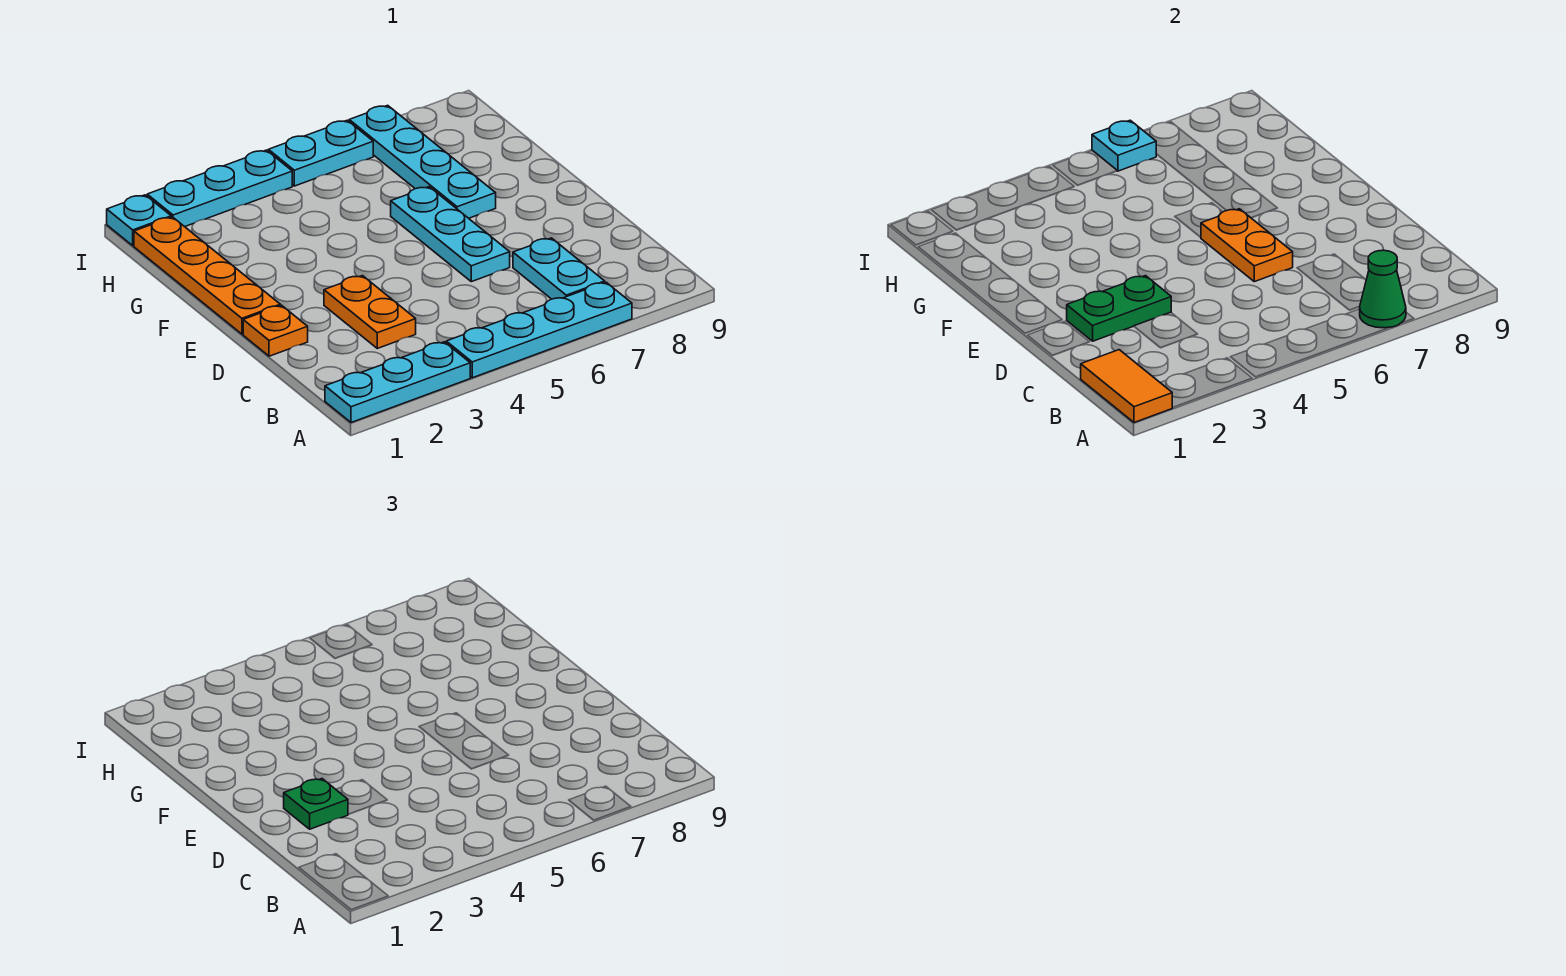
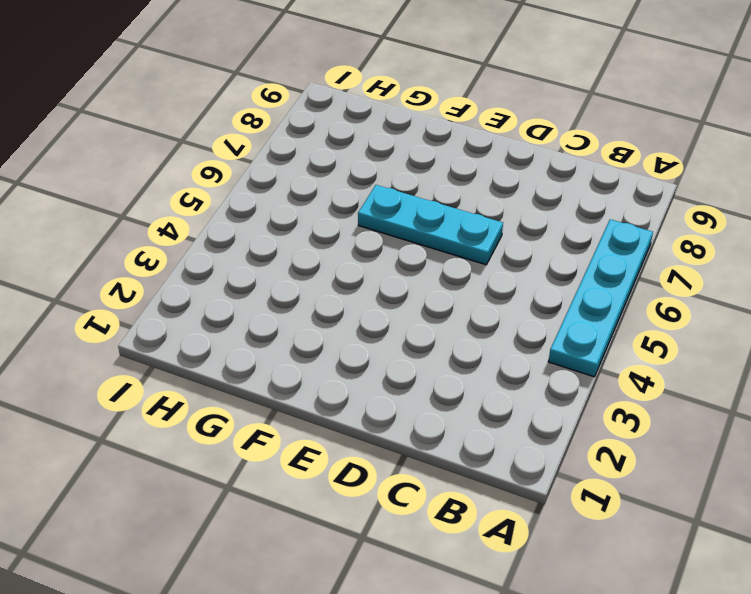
none -> cyan plate A1:A3 level 1
none -> cyan plate B7:C7 level 1
none -> orange plate C3:D3 level 1

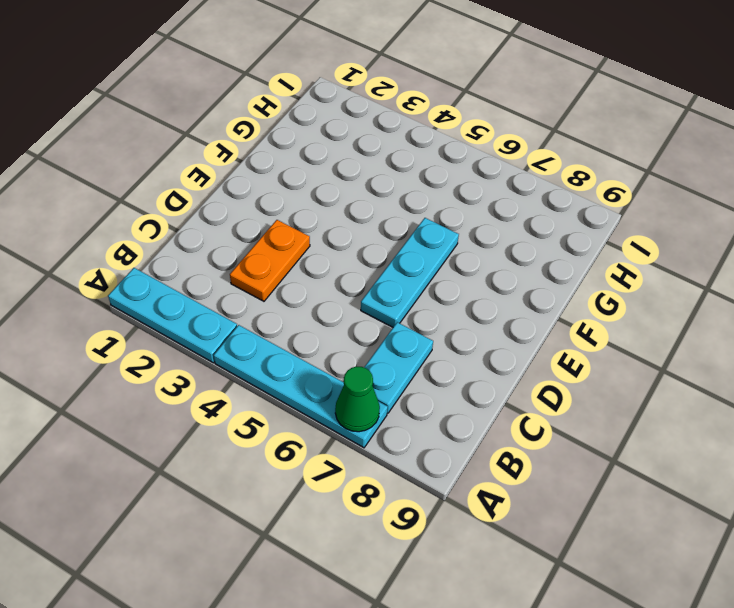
none -> orange plate D1 level 1
none -> orange plate E1:H1 level 1
none -> cyan plate F7:I7 level 1

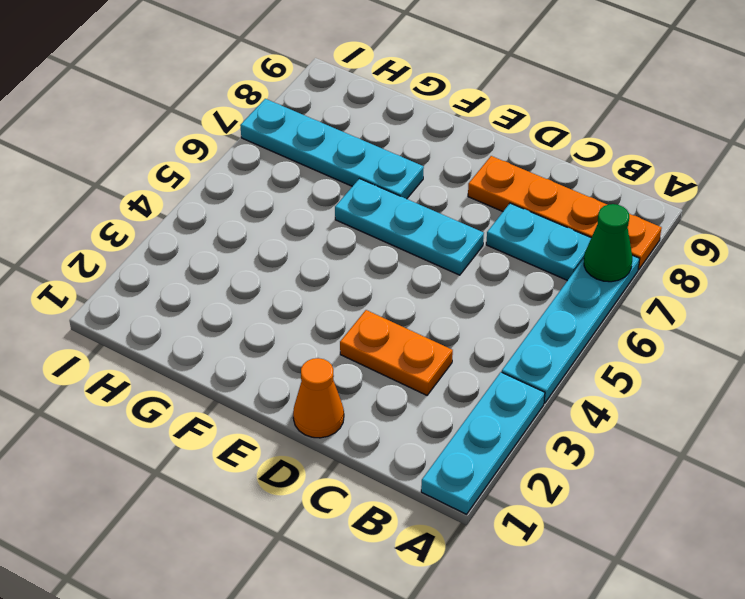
orange plate A8:D8 level 1 -> orange plate E1:H1 level 1
orange cone D1 level 1 -> orange plate D1 level 1
none -> cyan plate I1 level 1
none -> cyan plate I2:I4 level 1
none -> cyan plate I5:I6 level 1

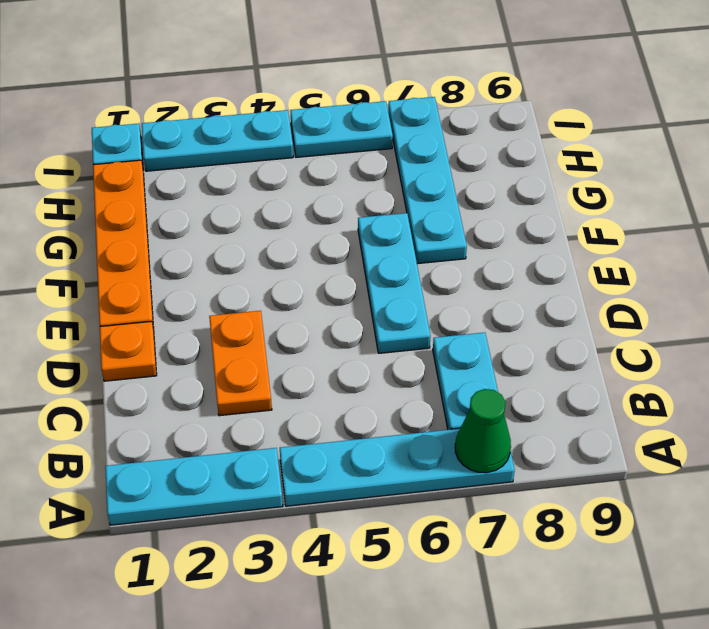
none -> orange tile A1:B1 level 2
none -> green plate D2:D3 level 2
none -> orange plate D6:E6 level 2

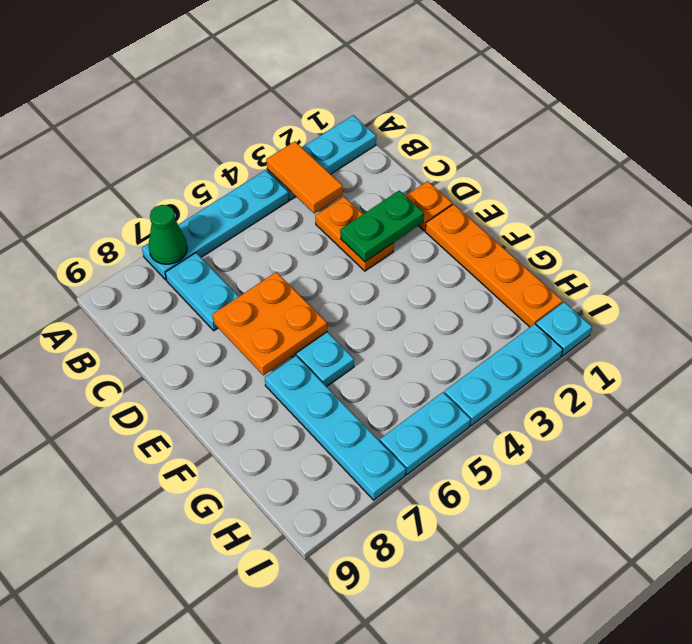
orange tile A3:B3 level 2 -> orange tile A1:B1 level 2
orange plate D6:E7 level 2 -> orange plate D6:E6 level 2
none -> cyan plate I6 level 2
none -> green plate D2 level 3

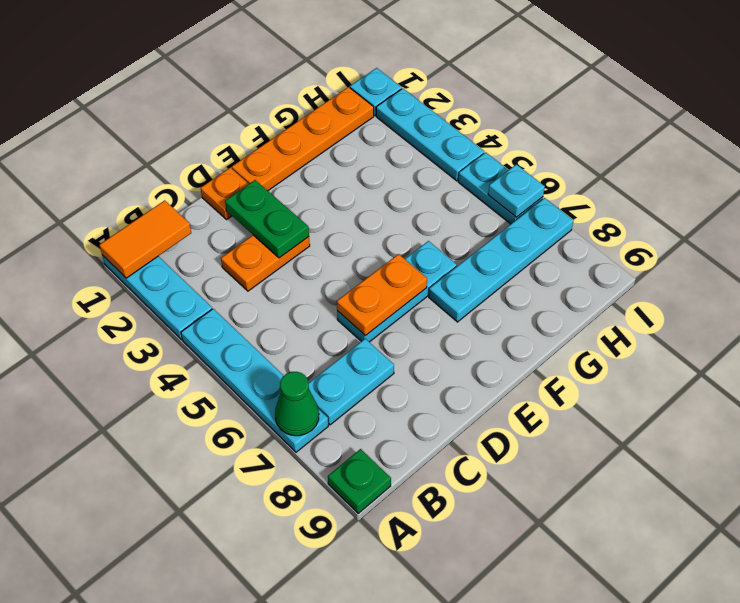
green plate A9 level 1 -> green plate D2 level 3

